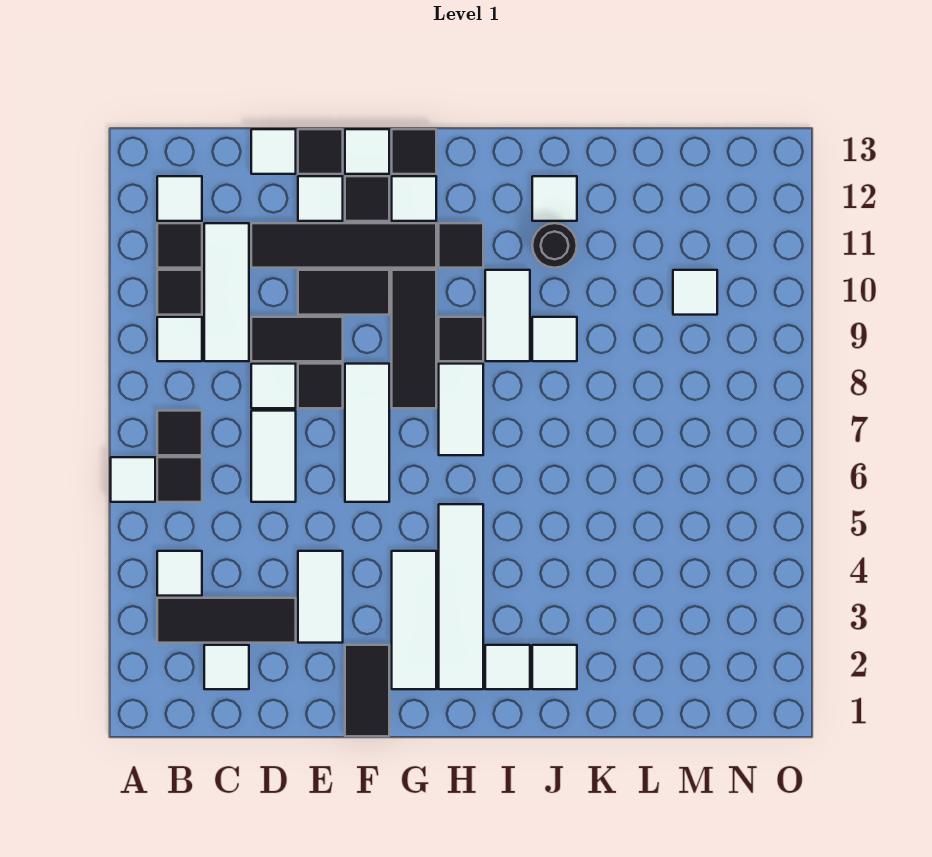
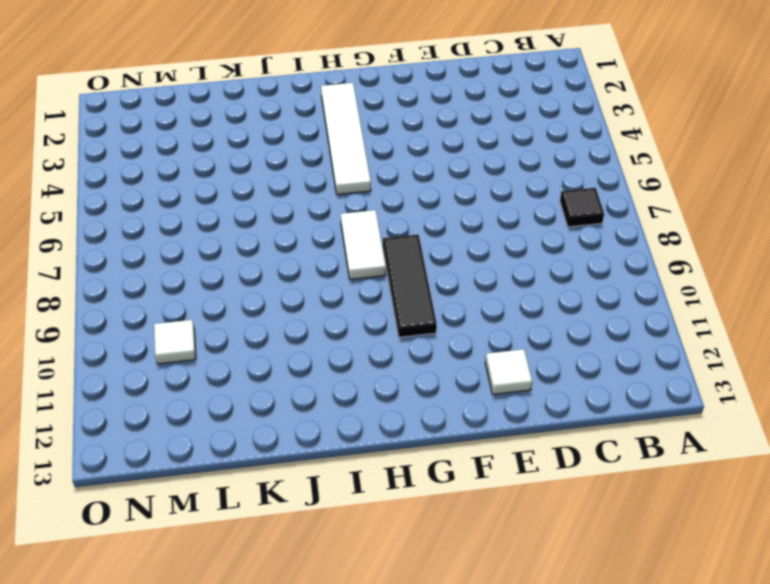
none -> white tile A6 level 1
none -> black tile B3:D3 level 1
none -> white tile B4 level 1
none -> black tile B6 level 1

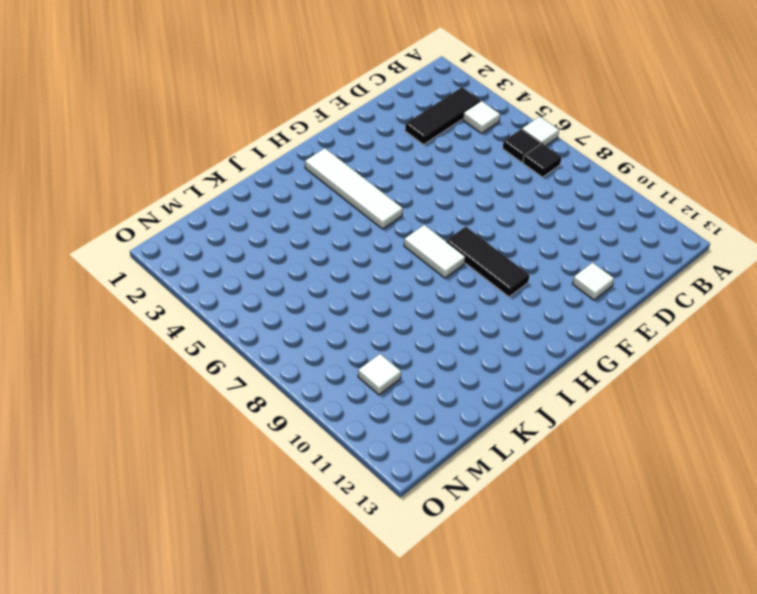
none -> white tile B9 level 1
none -> black tile B10 level 1
none -> black tile B11 level 1
none -> white tile B12 level 1

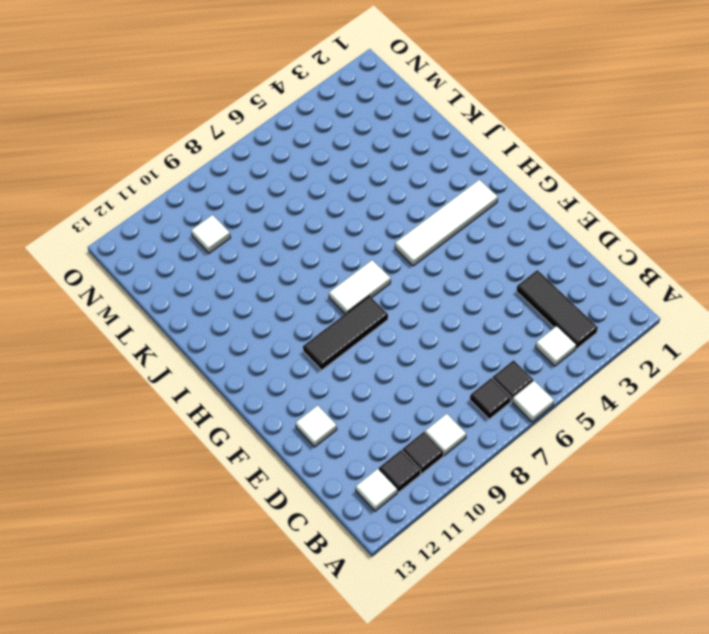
none -> white tile C2 level 1
none -> white tile C9:C11 level 1
none -> white tile D6:D7 level 1
none -> white tile D8 level 1

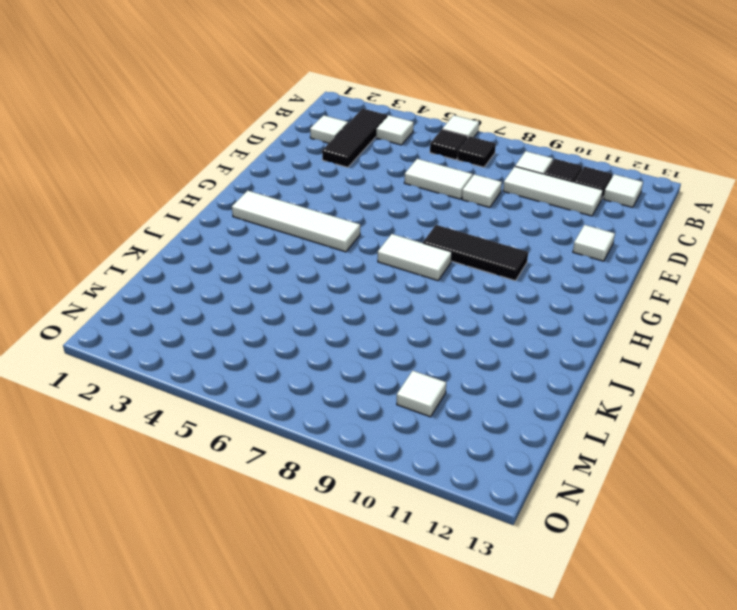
none -> black tile D9:E9 level 1
none -> black tile D11:G11 level 1
none -> white tile D13 level 1
none -> white tile E3:E4 level 1

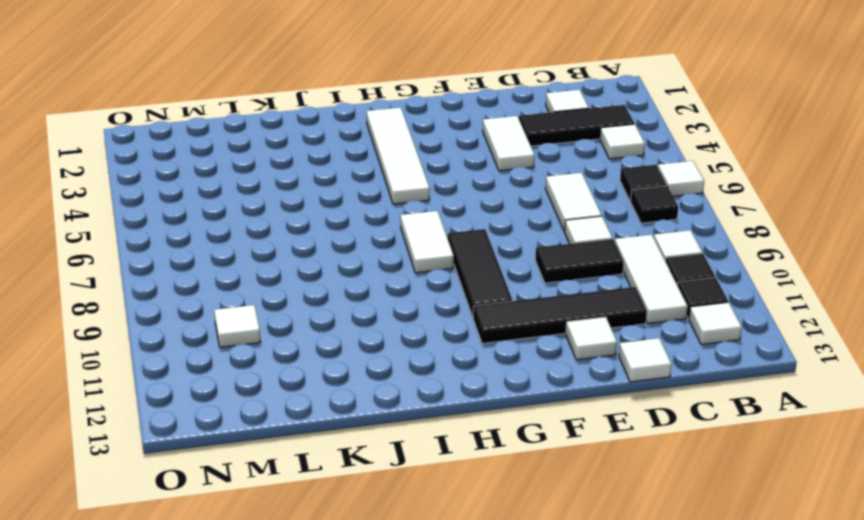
none -> black tile E8 level 1
none -> black tile E10:F10 level 1
none -> black tile E13 level 1
none -> black tile F1:F2 level 1

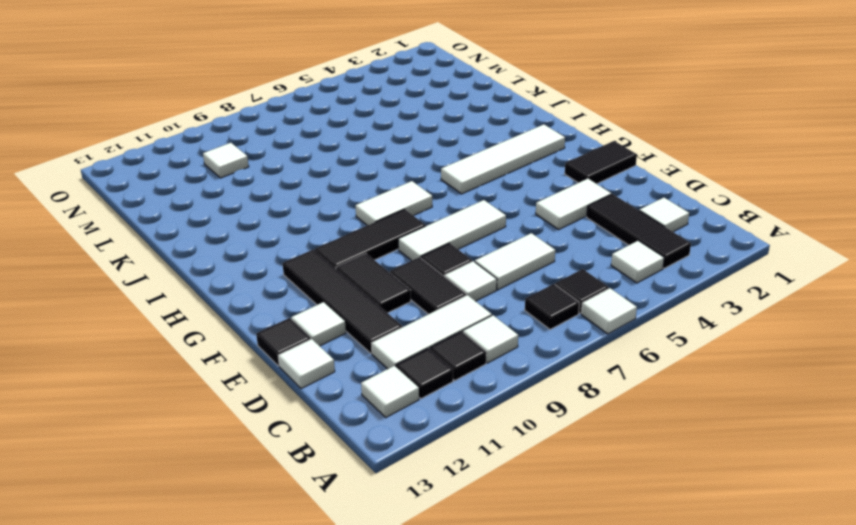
none -> black tile F12 level 1
none -> white tile F13 level 1
none -> white tile G2:G4 level 1
none -> white tile G12 level 1

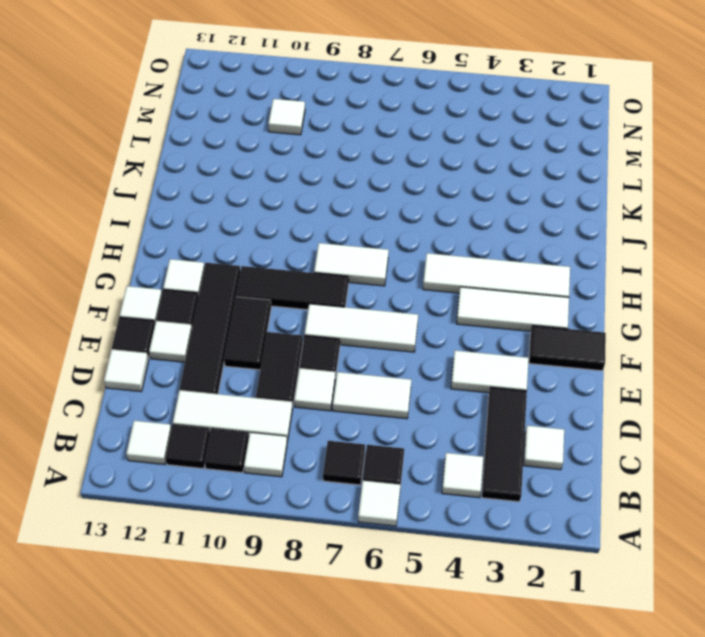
none -> black tile G13 level 1
none -> black tile H9 level 1
none -> black tile H11 level 1
none -> white tile I2 level 1

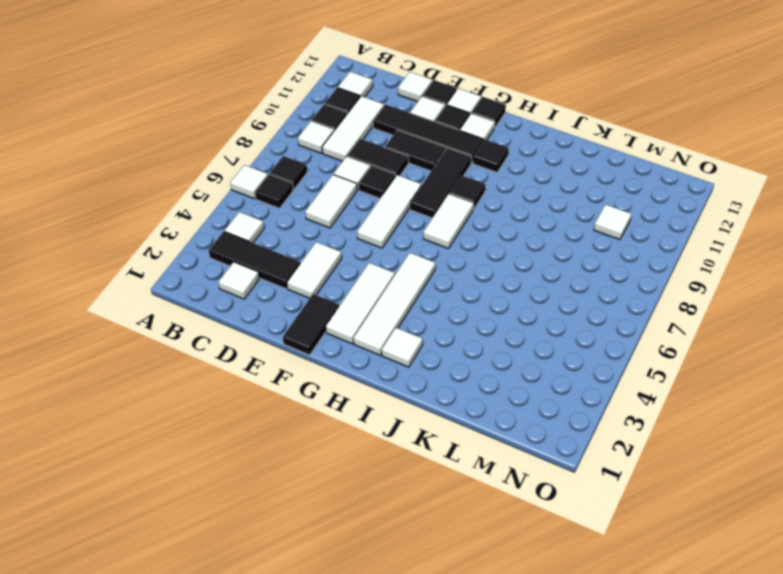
none -> white tile I9:I10 level 1
none -> white tile J2 level 1
none -> white tile J9 level 1
none -> black round brick J11 level 1

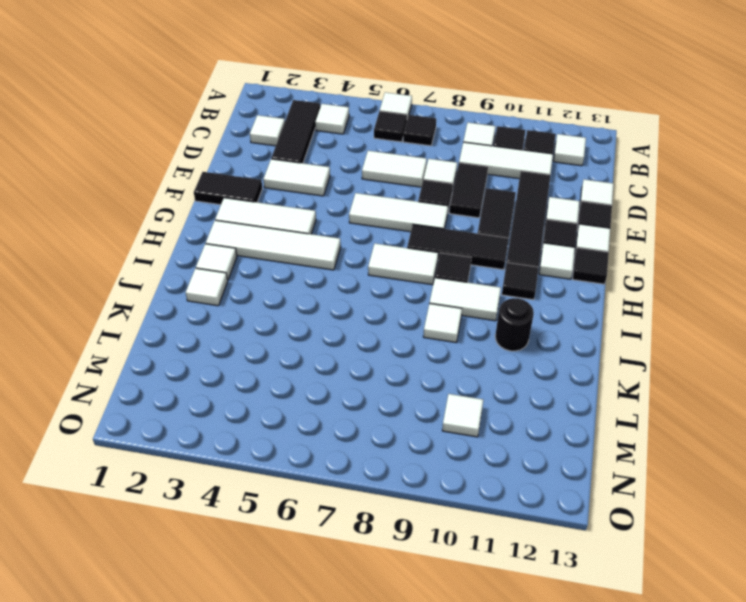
none -> white tile J12 level 1

